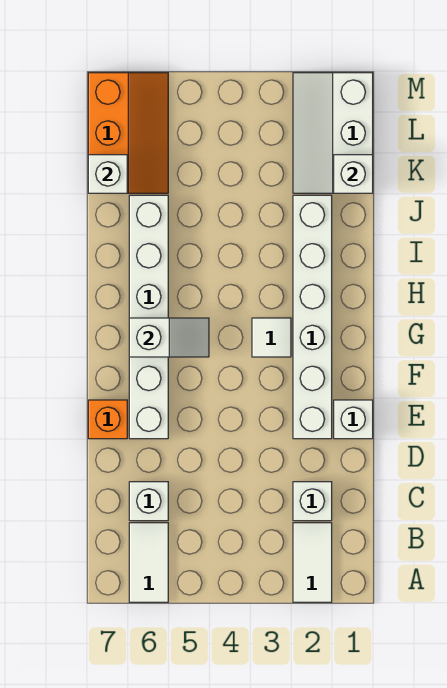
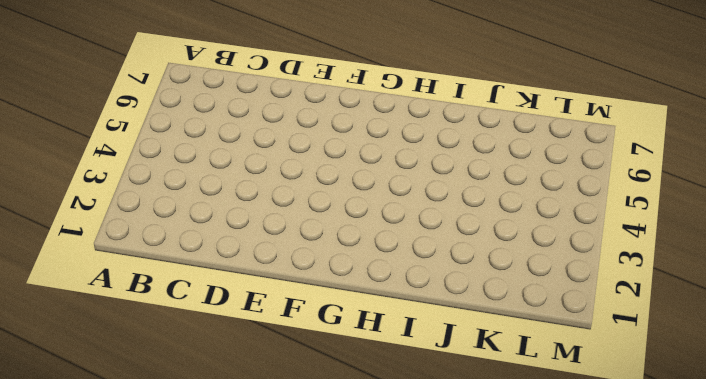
none -> white tile A2:B2 level 1
none -> white tile A6:B6 level 1
none -> white brick C2 level 1

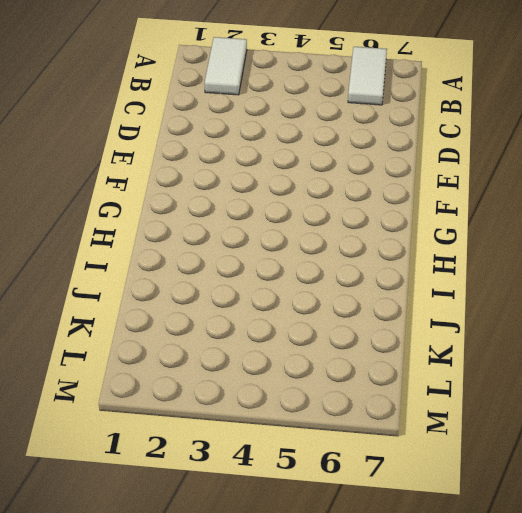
none -> white brick C2 level 1
none -> white brick C6 level 1
none -> white brick E1 level 1

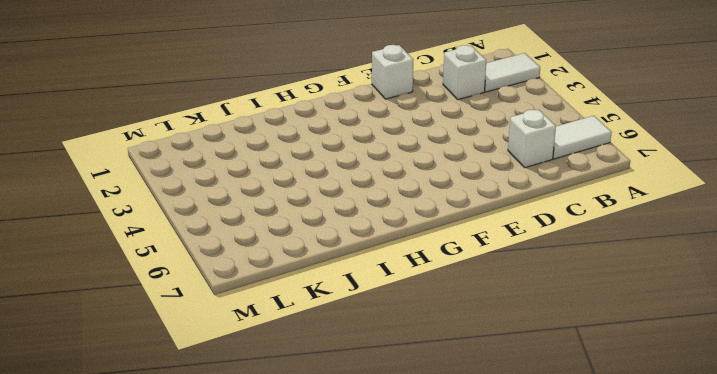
none -> white brick E2:J2 level 1
none -> white brick E6:J6 level 1
none -> orange brick E7 level 1

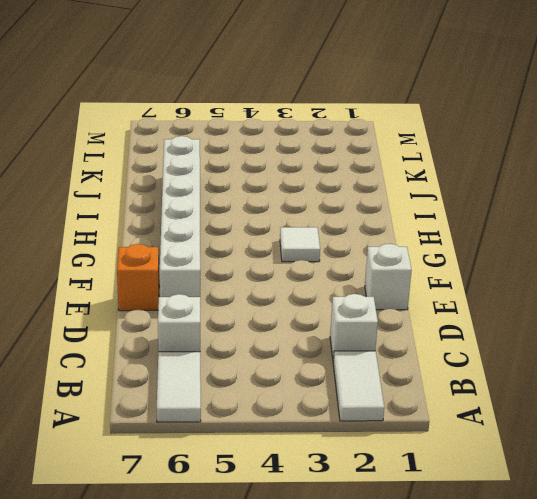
none -> white brick E2:J2 level 1
none -> white slope K1:M2 level 1 top 1
none -> orange slope K6:M7 level 1 top 7

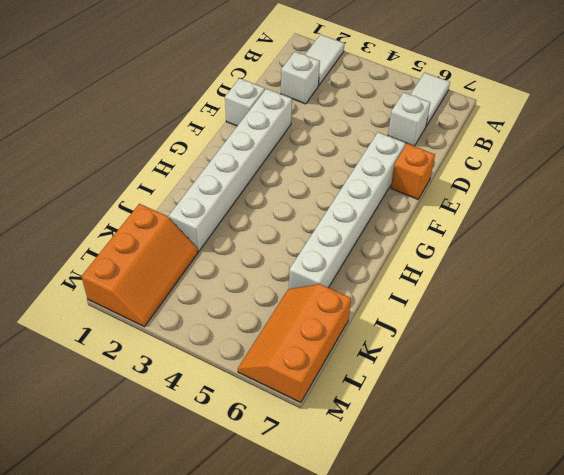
orange slope K1:M2 level 1 top 1 -> white slope K1:M2 level 1 top 1
none -> white tile G3 level 1
none -> white slope G5:G6 level 2 top 6
none -> white brick K1 level 2

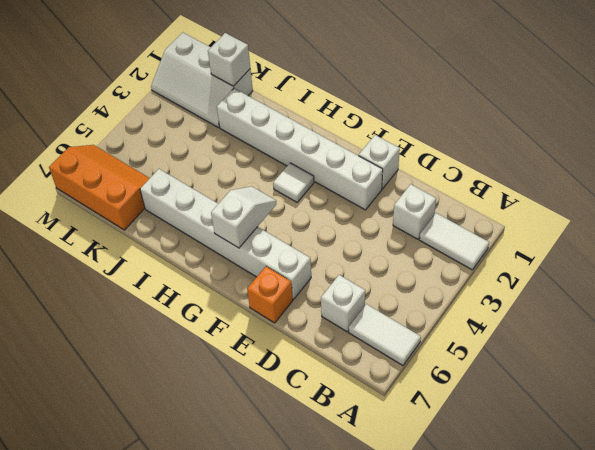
none -> white brick K7 level 2

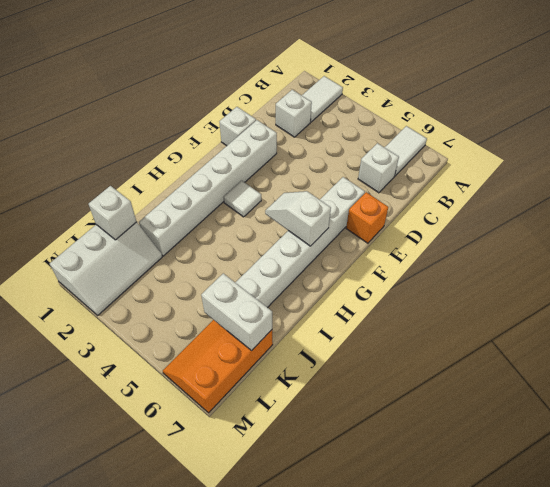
white brick K6:K7 level 2 -> white brick K7 level 2

